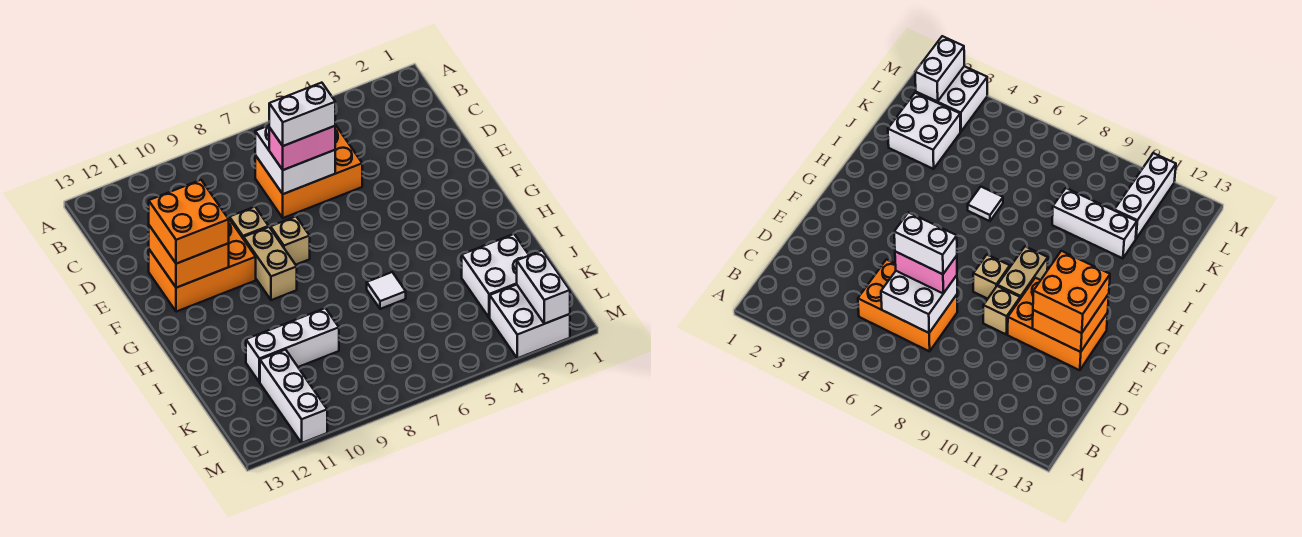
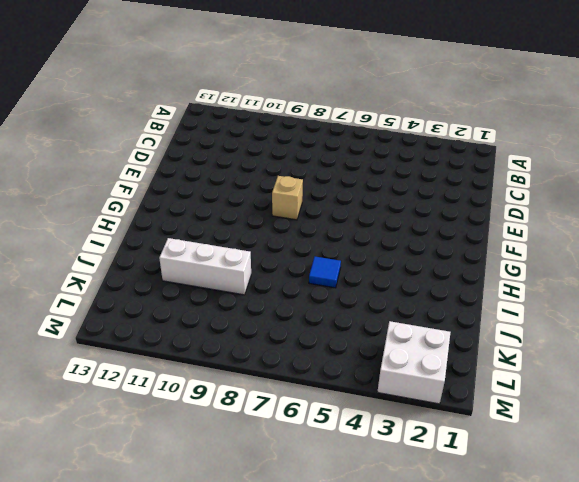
blue tile I6 level 1 -> white tile I6 level 1
none -> orange brick C5:D7 level 1
none -> tan brick E9 level 1
none -> orange brick E10:F12 level 1

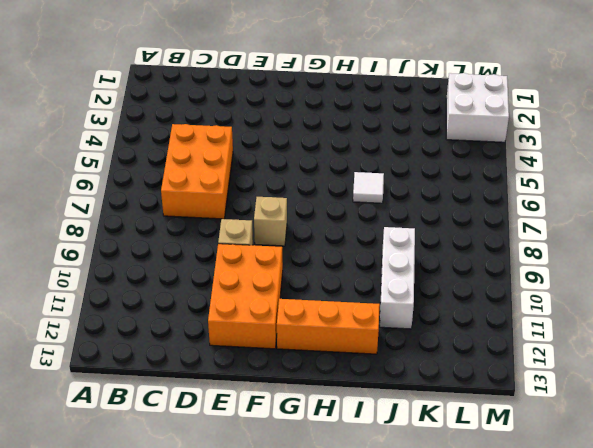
orange brick G12:I12 level 1 -> none
none -> tan brick F9:G9 level 1
none -> white brick J2:K3 level 1
none -> white brick K11:M11 level 1

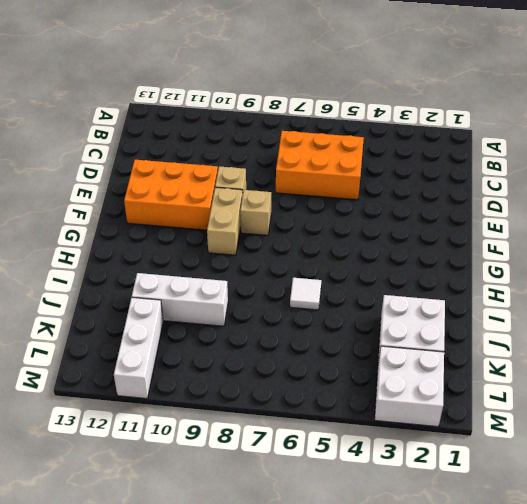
none -> white brick C6:D7 level 2
none -> orange brick E11:F12 level 2
none -> white brick L2:M2 level 2

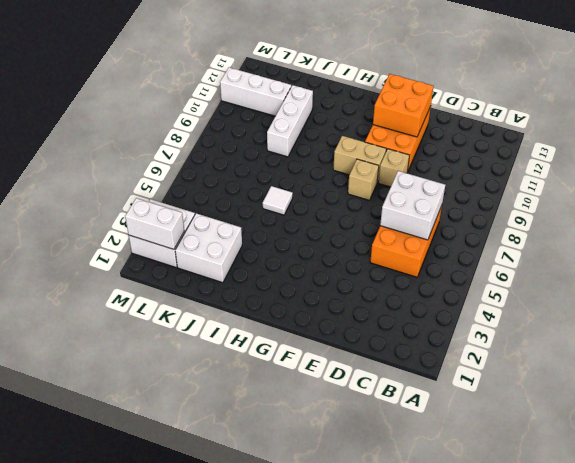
none -> pink brick D6:D7 level 3
none -> orange brick E11:F12 level 3
none -> white brick D6:D7 level 4

